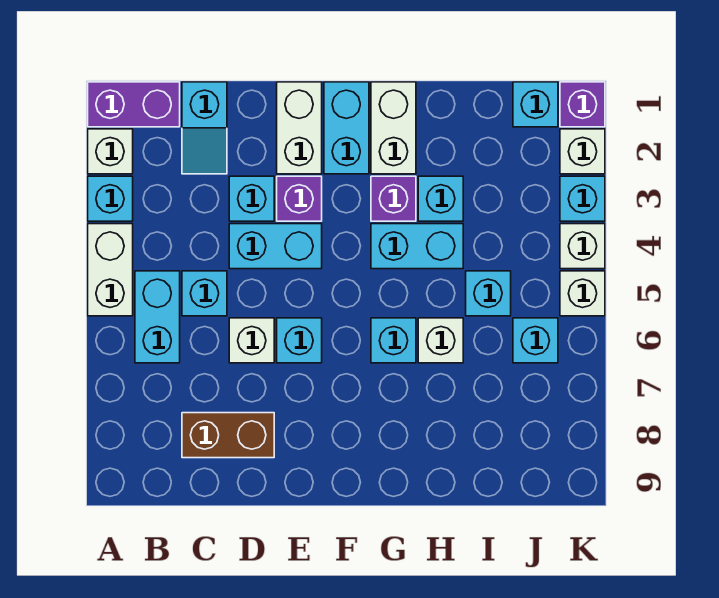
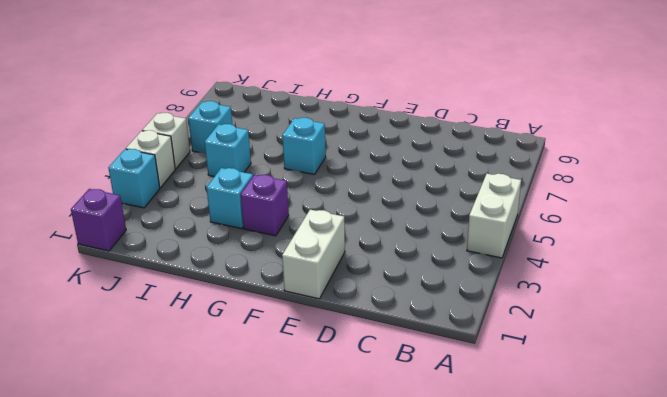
none -> purple brick A1:B1 level 1
none -> white brick A2 level 1
none -> cyan brick A3 level 1

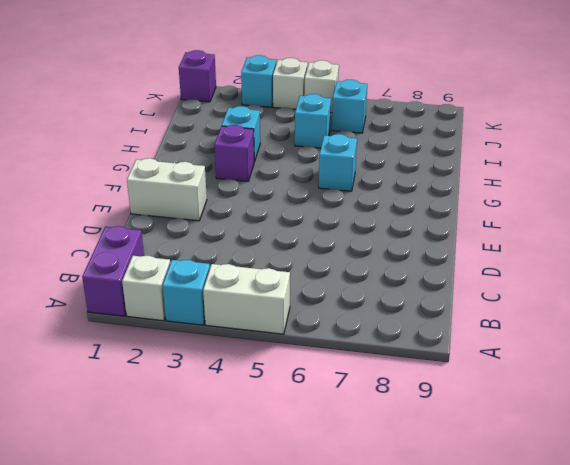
none -> cyan brick B5:B6 level 1
none -> cyan slope C1:C2 level 1 top 1
none -> cyan brick C5 level 1

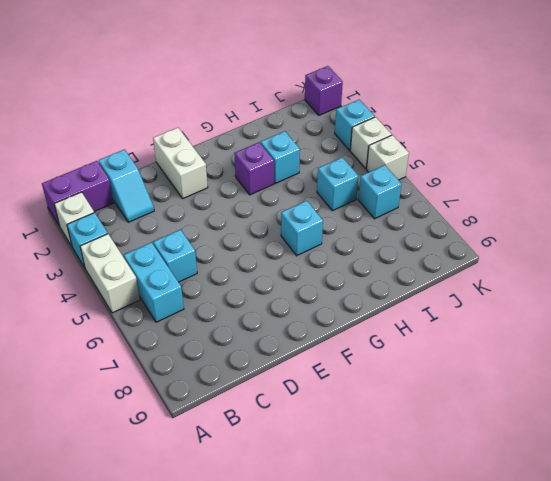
none -> brown brick C8:D8 level 1
none -> cyan brick D3 level 1
none -> cyan brick D4:E4 level 1

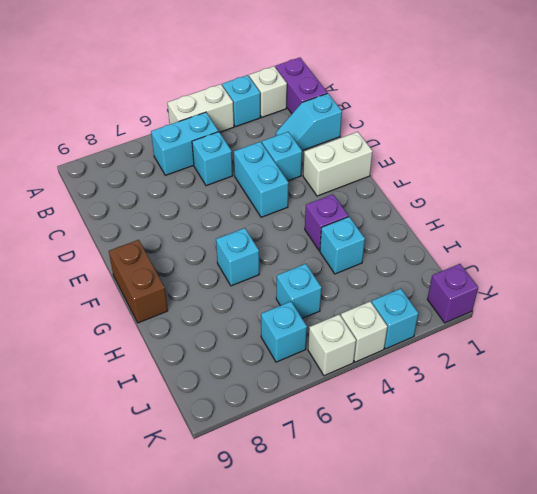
brown brick F9:G9 level 1 -> brown brick C8:D8 level 1
none -> white brick D6 level 1
none -> purple brick E3 level 1
none -> cyan brick E6 level 1

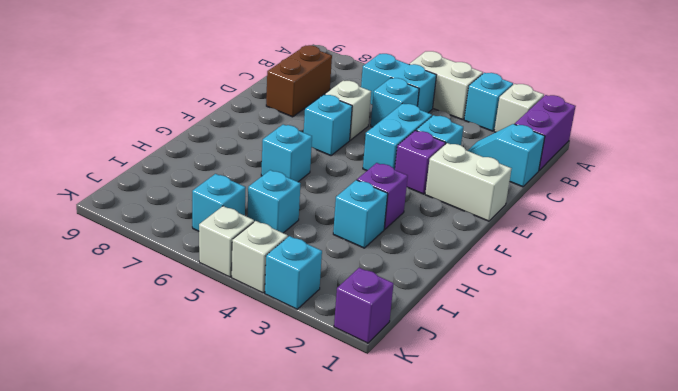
none -> cyan brick F1:F2 level 1
none -> white brick G1:G2 level 1
none -> cyan brick G4:H4 level 1

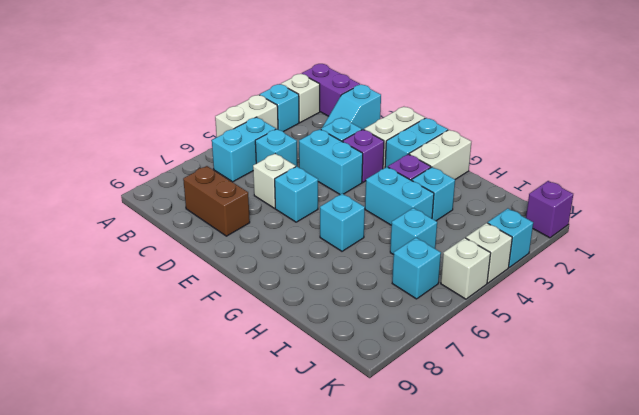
none -> white brick H6 level 1
none -> cyan brick J1 level 1
none -> white brick K2 level 1

